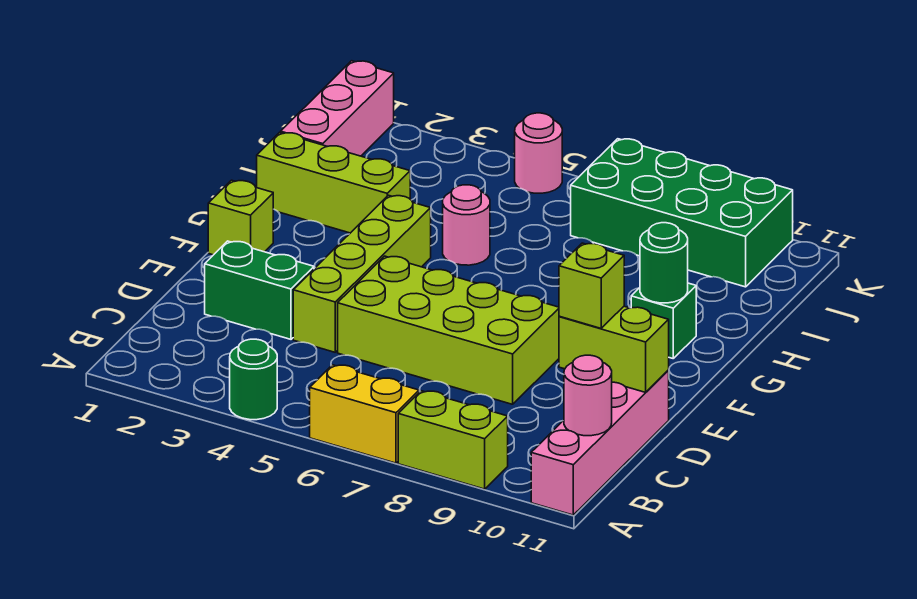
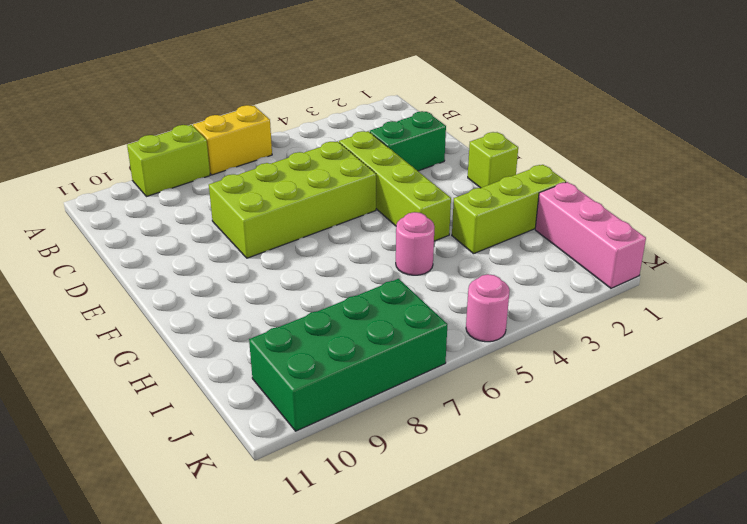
none -> green round brick A4 level 1
none -> pink brick A11:D11 level 1
none -> green brick G10 level 1

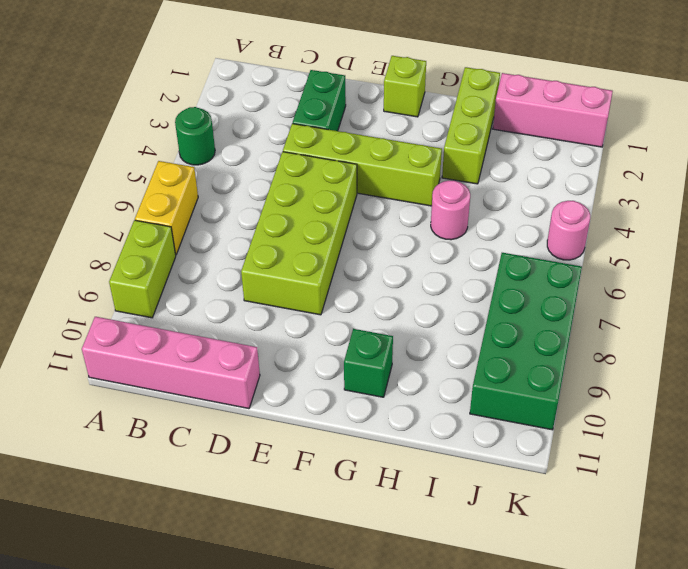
none -> pink round brick B11 level 2
none -> lime brick D10:D11 level 2
none -> green round brick G10 level 2

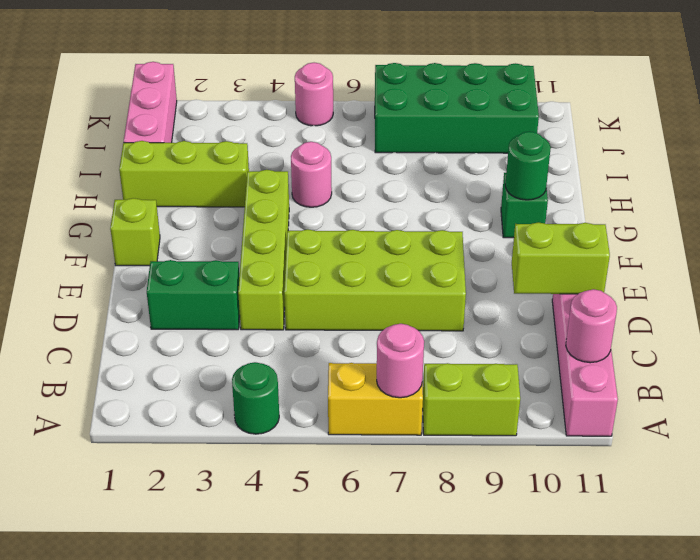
pink round brick A7 level 2 -> none
none -> lime brick D10 level 3

